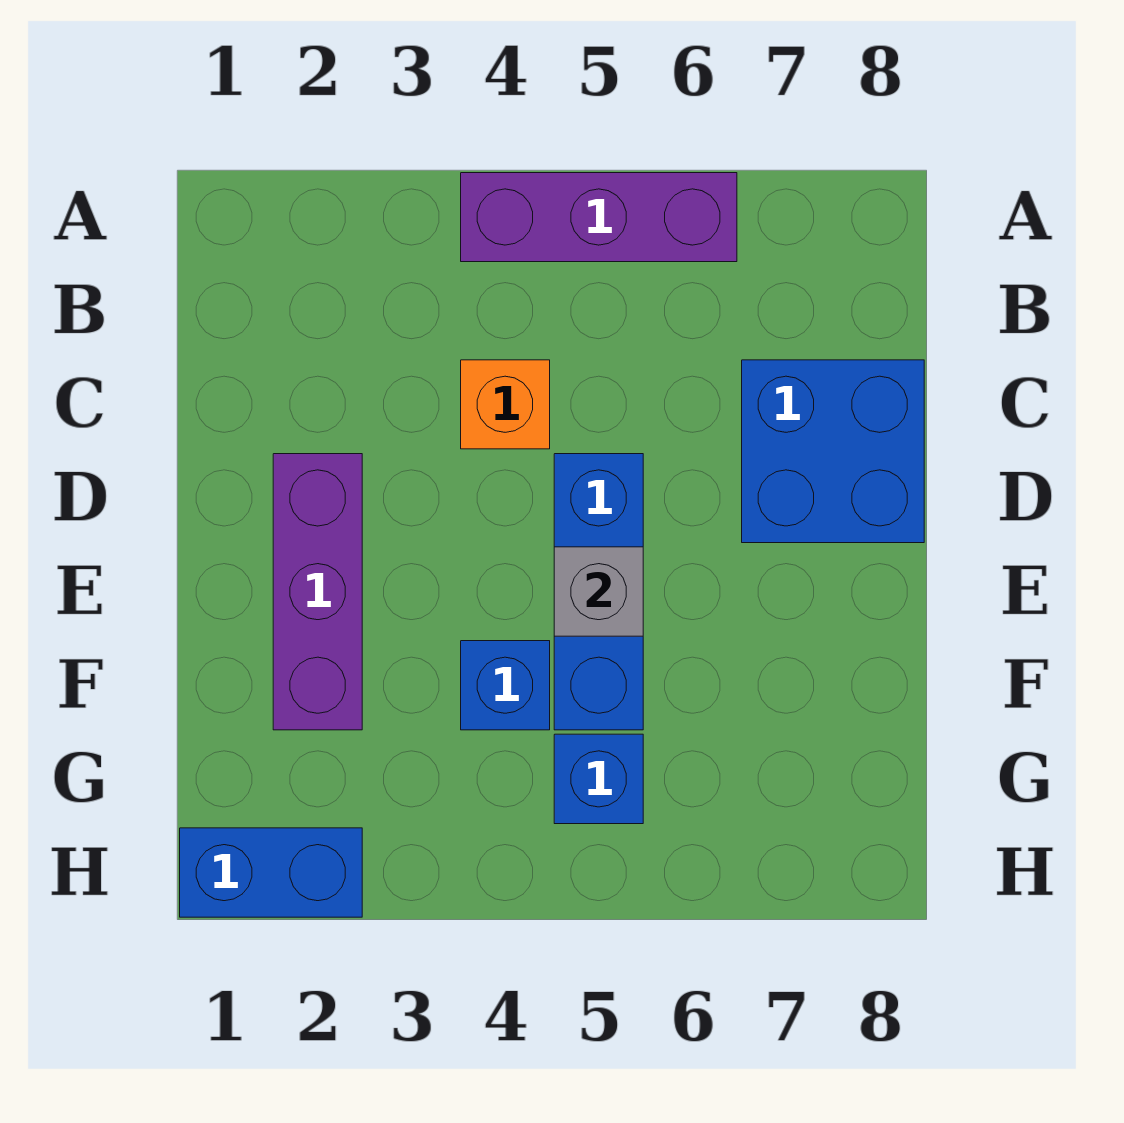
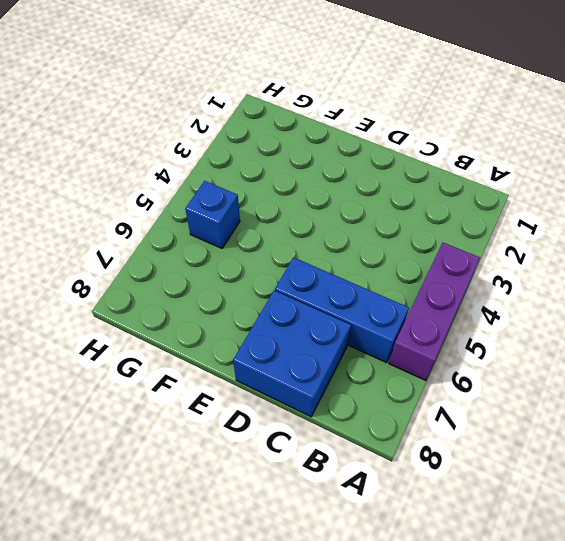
blue brick B6:D6 level 1 -> blue brick D5:F5 level 1
none -> orange brick C4 level 1
none -> purple brick D2:F2 level 1

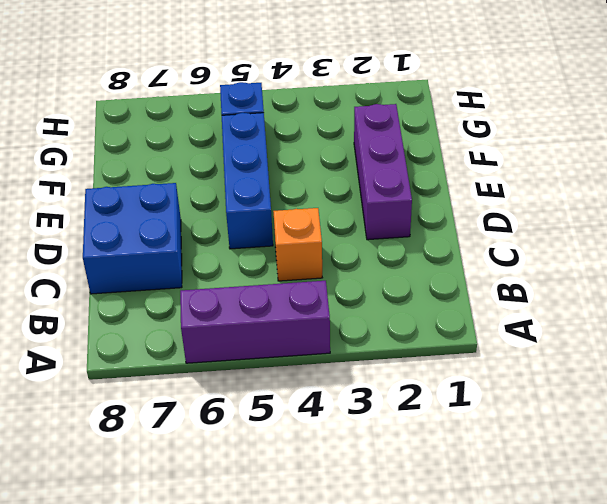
none -> blue brick F4 level 1
none -> blue brick H1:H2 level 1

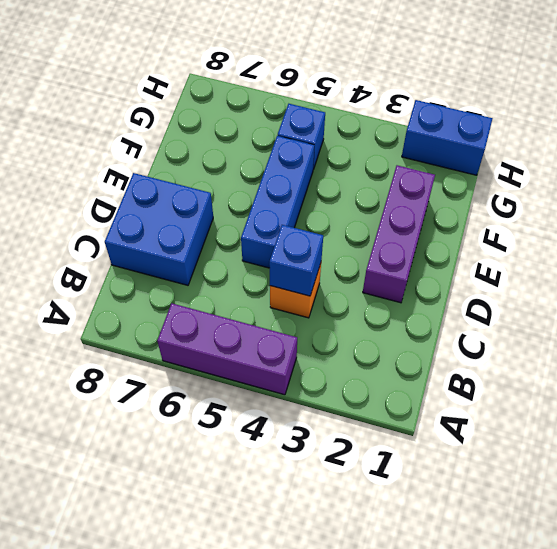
blue brick C4 level 2 -> blue brick F4 level 1
none -> grey brick E5 level 2

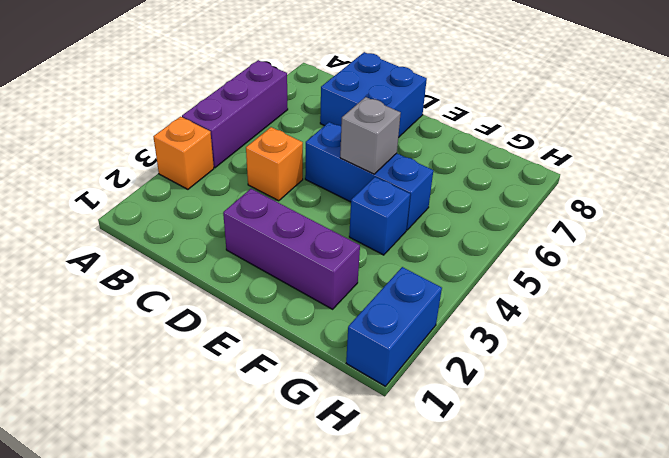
orange brick A3 level 1 -> none
none -> blue brick G5 level 1

